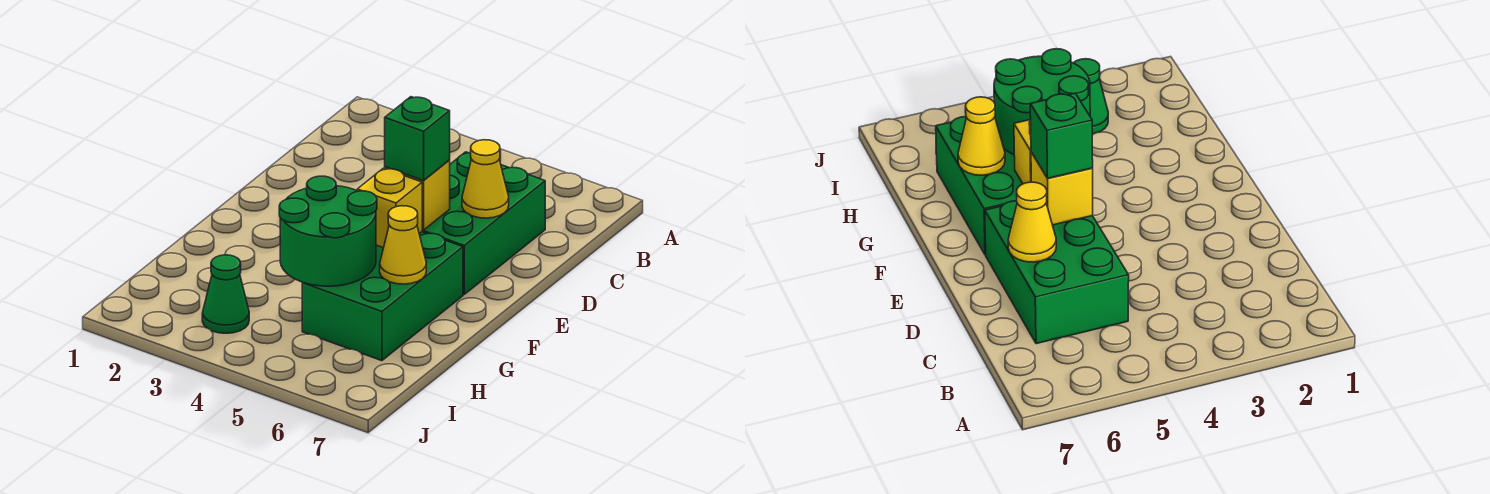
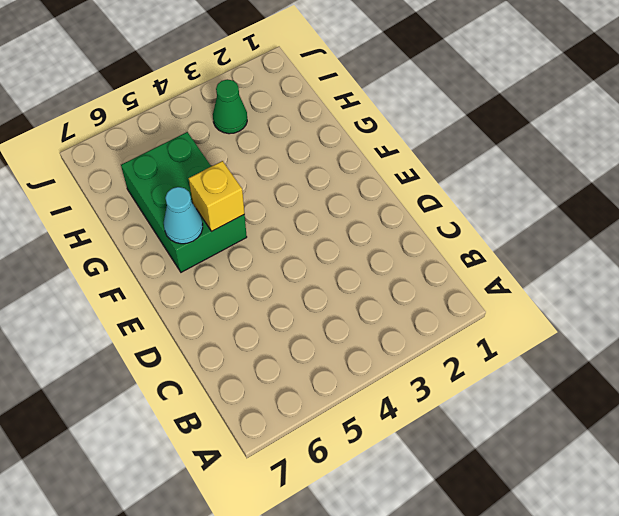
cyan cone F6 level 2 -> none
none -> green brick C5:E6 level 1
none -> yellow cone D6 level 2

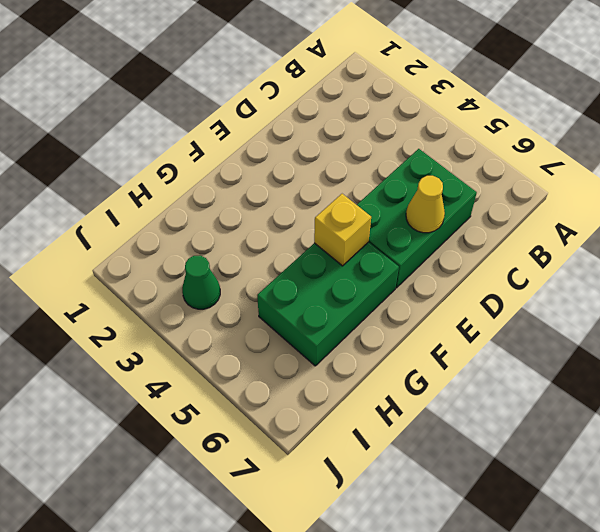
none -> yellow brick E5 level 2
none -> green round brick G4:H5 level 2

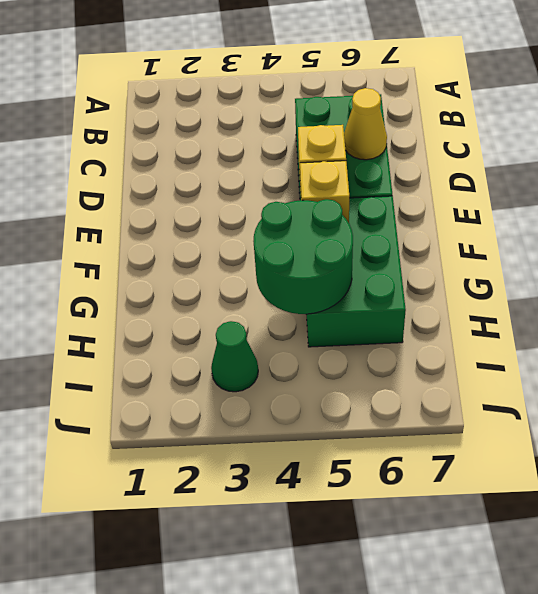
none -> yellow cone G6 level 2
none -> green brick E5 level 3

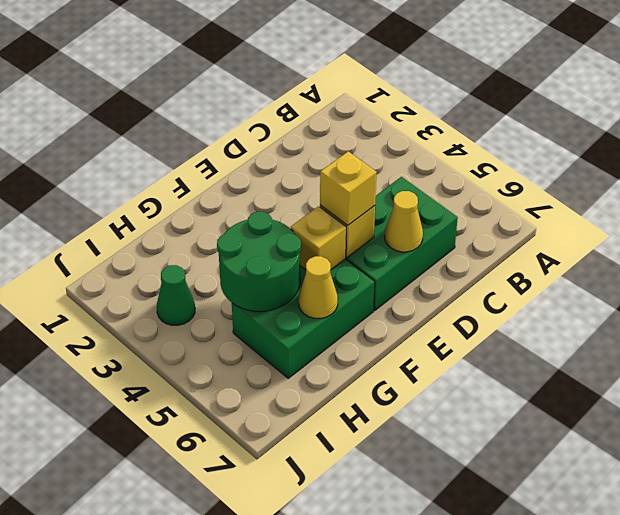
yellow brick E5 level 3 -> green brick E5 level 3

